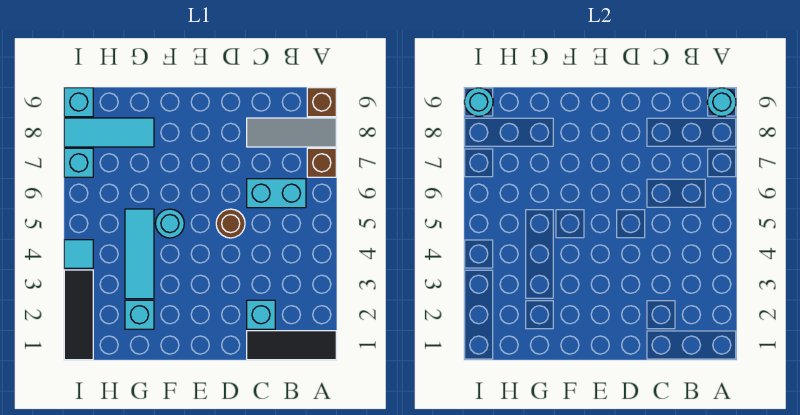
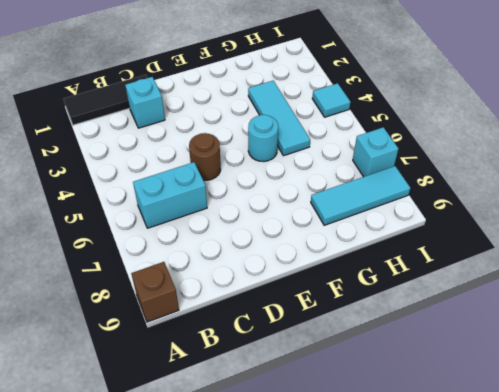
none -> brown brick A7 level 1
none -> grey tile A8:C8 level 1
none -> cyan brick G2 level 1

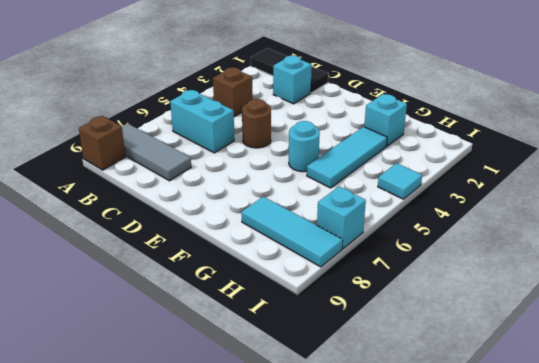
brown brick B4 level 1 -> brown brick A7 level 1
none -> black tile I1:I3 level 1
none -> cyan brick I9 level 1
none -> cyan round brick A9 level 2

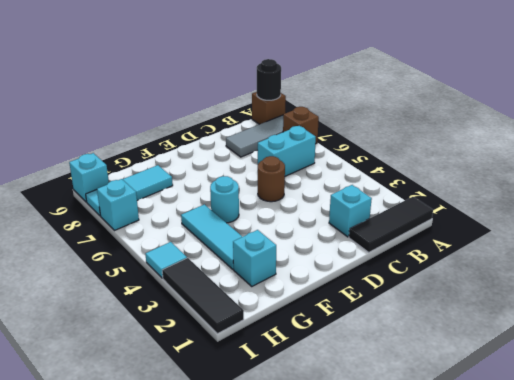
black round brick A9 level 2 -> cyan round brick A9 level 2
none -> cyan round brick I9 level 2

